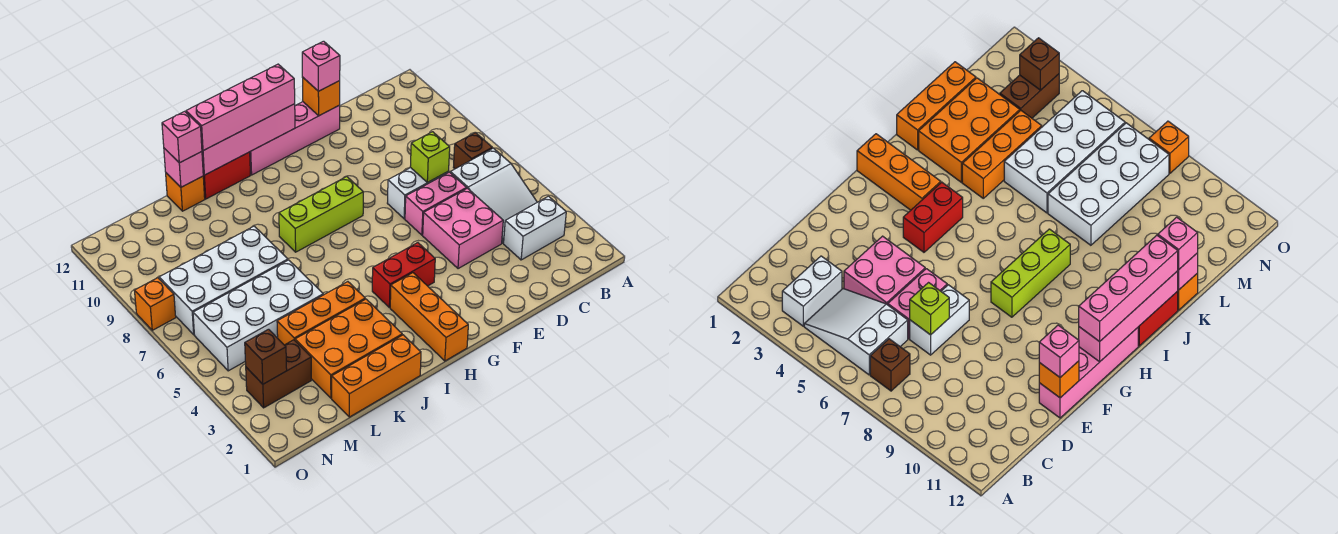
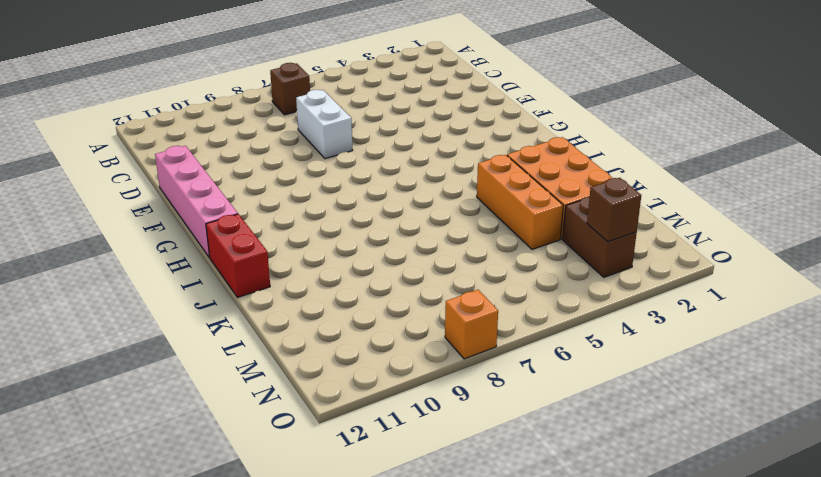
none -> white brick B3:C3 level 1
none -> white slope B4:C6 level 1 top 6
none -> pink brick D4:E5 level 1

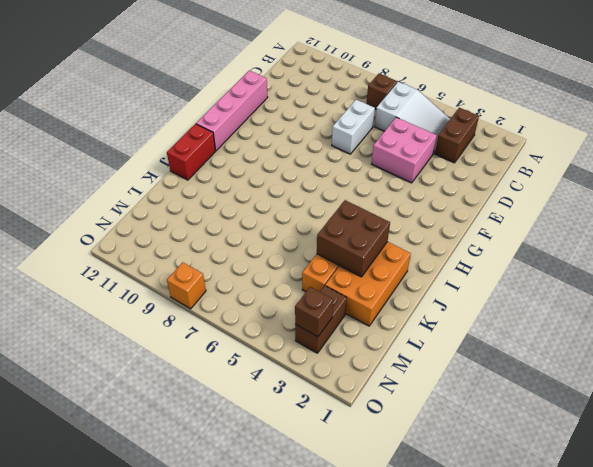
brown brick B3:C3 level 1 -> white brick B3:C3 level 1
brown brick J3:K4 level 2 -> none
none -> pink brick D6:E6 level 1
none -> red brick G4:H4 level 1
none -> lime brick G8:I8 level 1

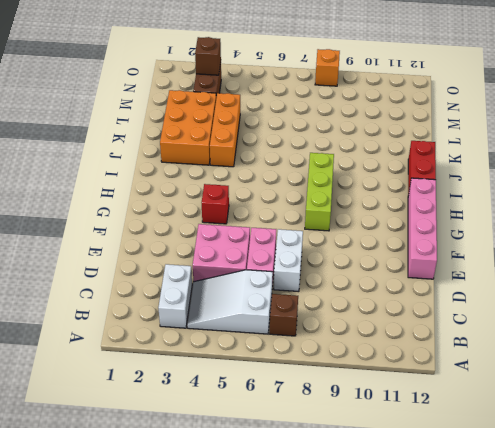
red brick G4 level 1 -> red brick G4:H4 level 1
none -> orange brick H1:H3 level 1
none -> orange brick J1:L1 level 1
none -> white brick K5:N6 level 1

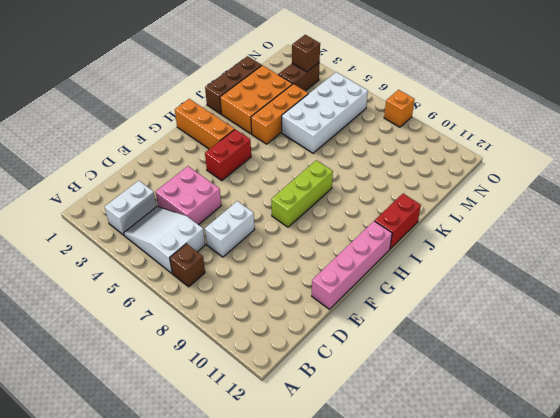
brown brick J1:L1 level 1 -> orange brick J1:L1 level 1
none -> pink brick D6:E6 level 1
none -> white brick K7:N8 level 1
none -> orange brick K12 level 1

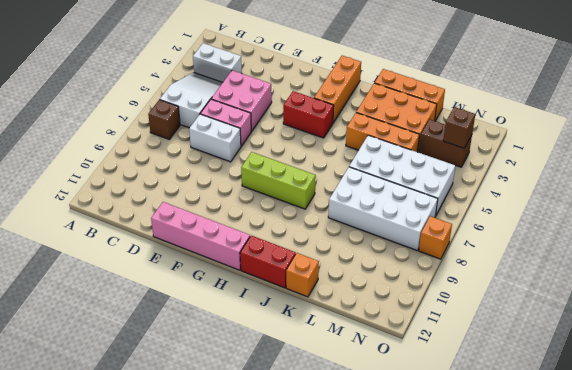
none -> lime brick D7 level 2
none -> orange brick E12 level 2
none -> pink brick G12:J12 level 2

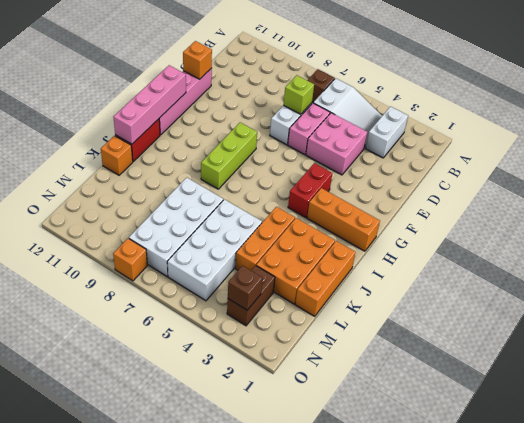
none -> pink brick K12 level 2
none -> pink brick E12 level 3
none -> pink brick G12:J12 level 3

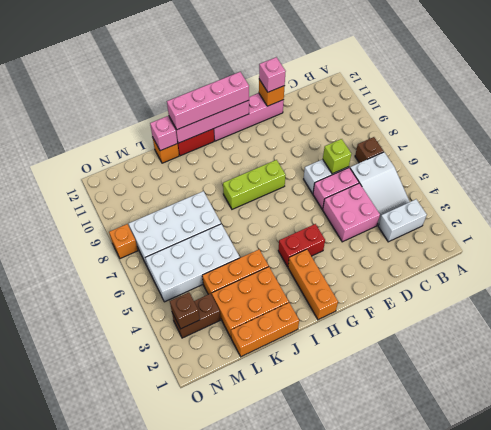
none -> pink brick K12 level 3

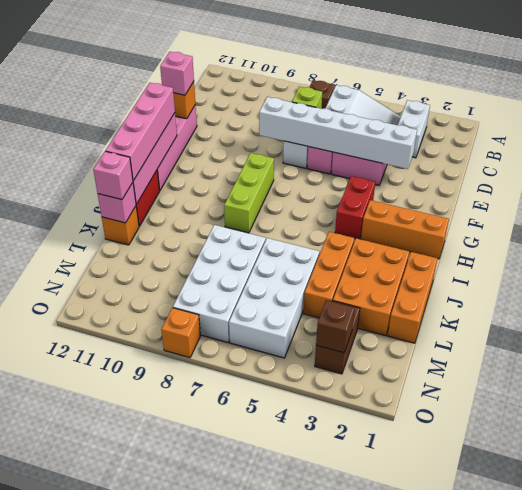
white brick E3:E8 level 2 -> none

